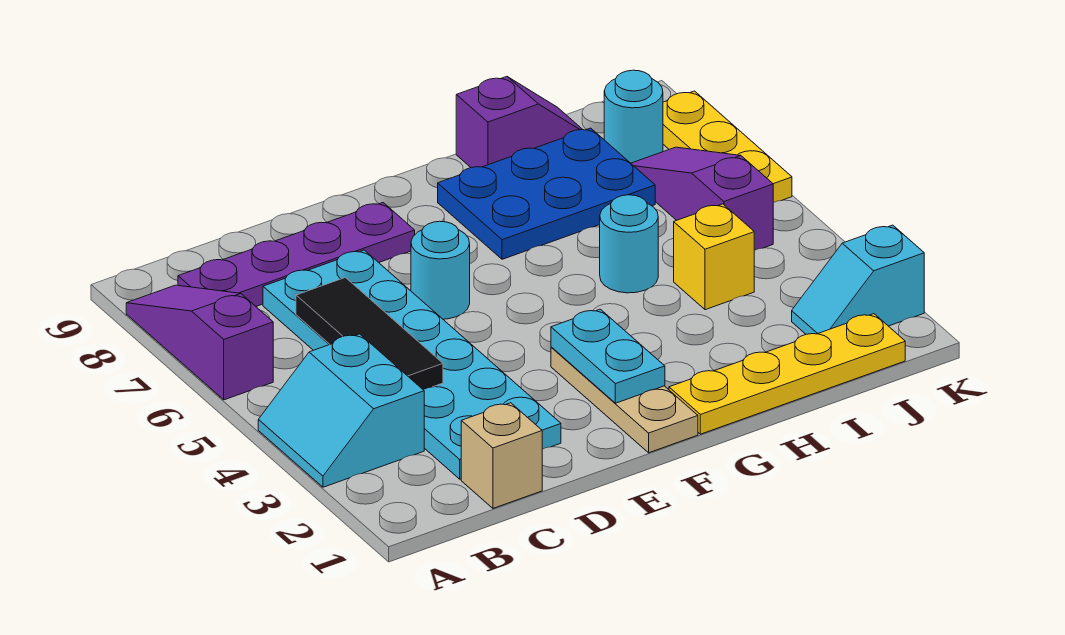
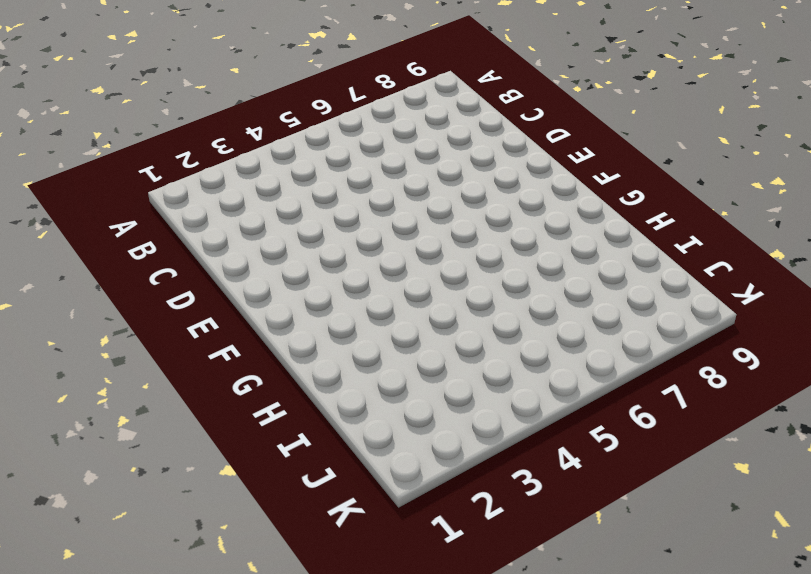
none -> cyan slope A3:B4 level 1 top B
none -> purple slope A6:A8 level 1 top 6
none -> purple plate B8:E8 level 1

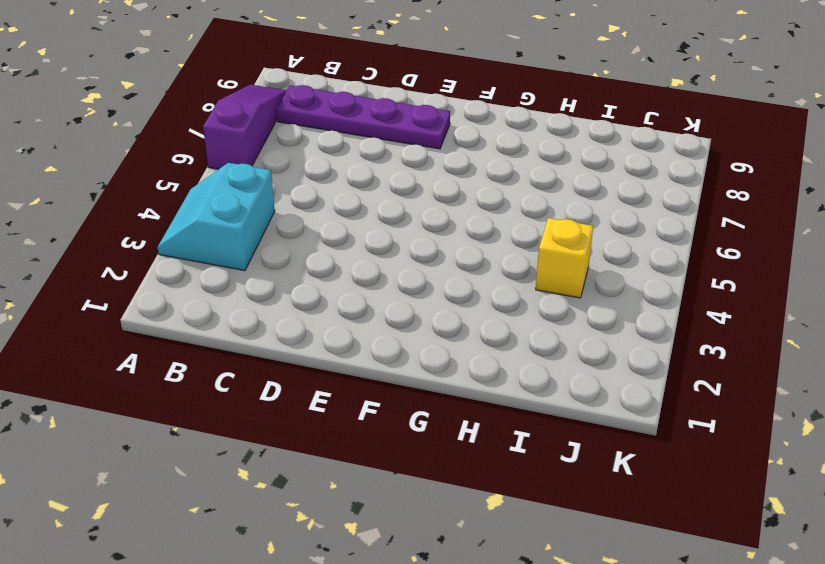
none -> tan brick C1 level 1
none -> cyan plate C2:D7 level 1
none -> cyan round brick E6 level 1

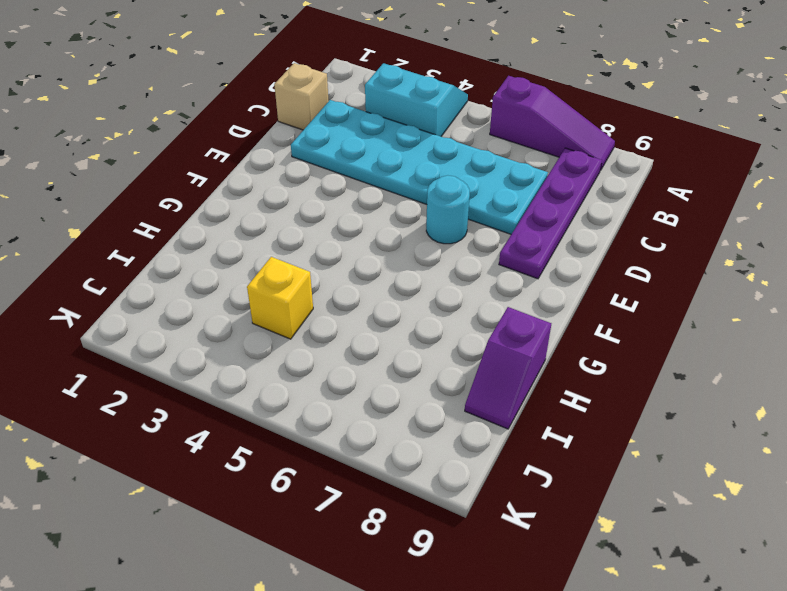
none -> tan plate F1:F3 level 1
none -> yellow plate G1:J1 level 1
none -> blue plate G7:I8 level 1

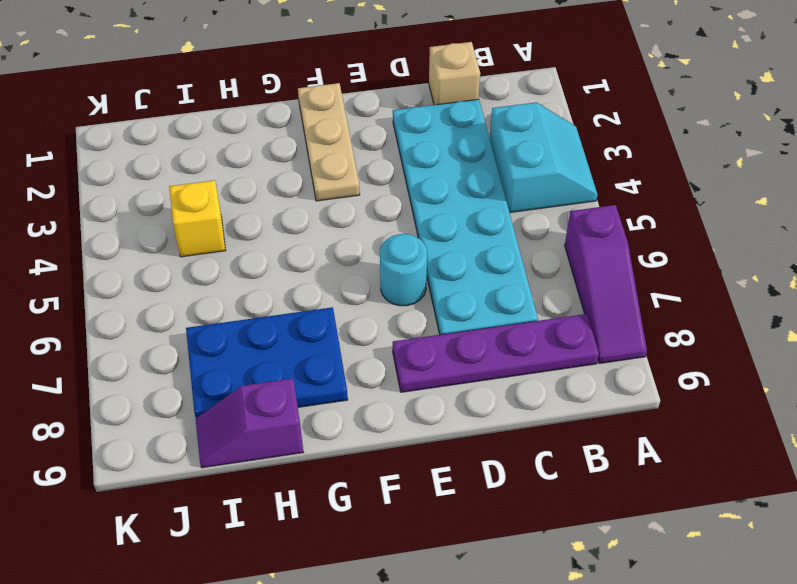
none -> yellow plate G1:J1 level 1
none -> cyan round brick H5 level 1
none -> cyan slope J2:K2 level 1 top K

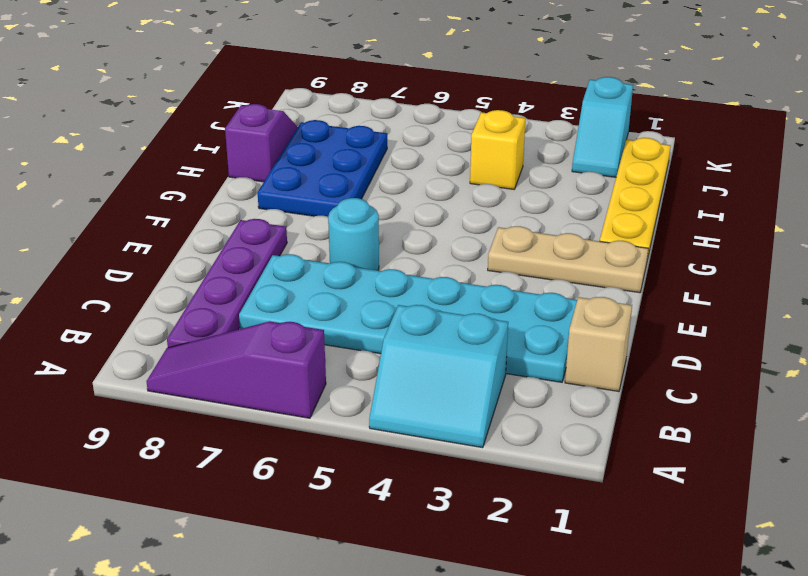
none -> cyan round brick H5 level 1
none -> purple slope J5:J7 level 1 top 5
none -> cyan round brick J8 level 1

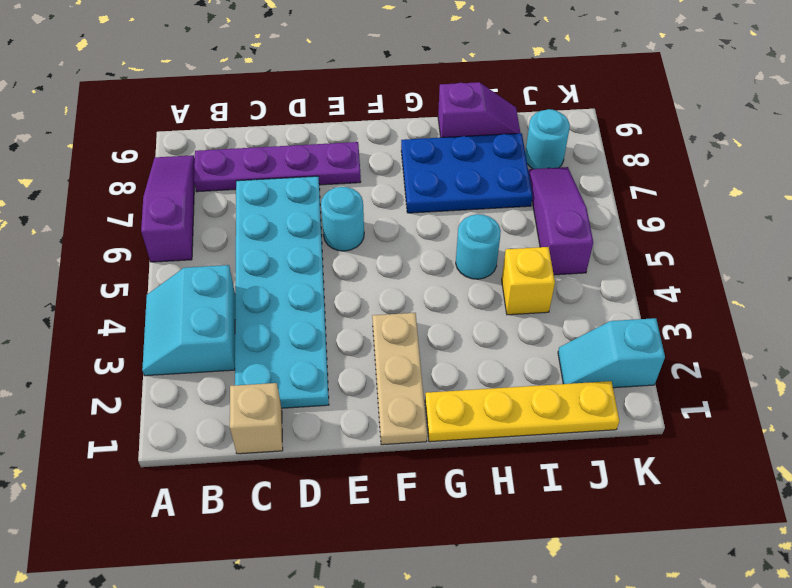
none -> yellow plate K6:K8 level 1
none -> black tile C4:C6 level 2
none -> cyan plate F2:F3 level 2

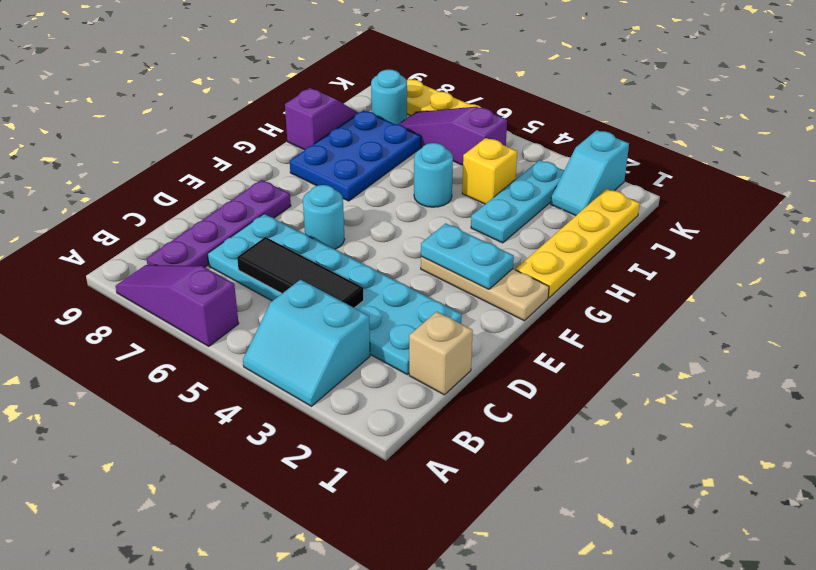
cyan plate H3:J3 level 1 -> none

